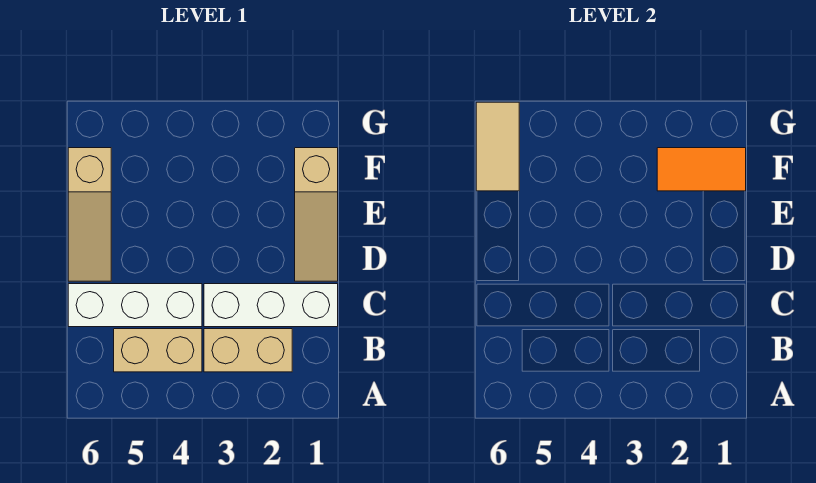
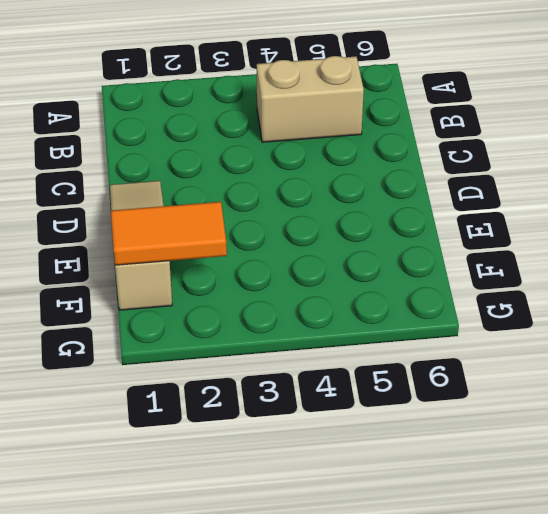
none -> tan brick B2:B3 level 1
none -> white brick C1:C3 level 1

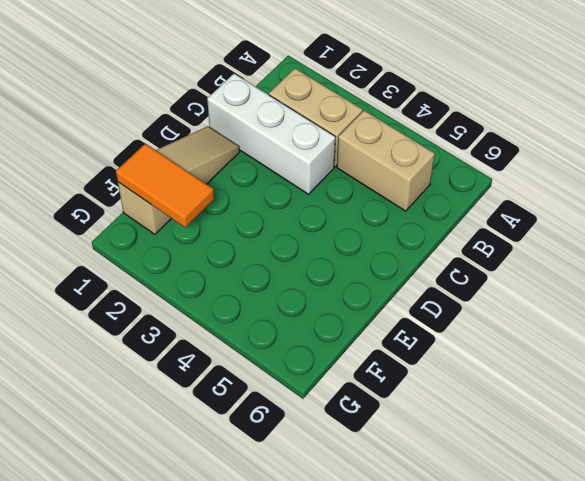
none -> white brick C4:C6 level 1
none -> tan slope D6:F6 level 1 top F

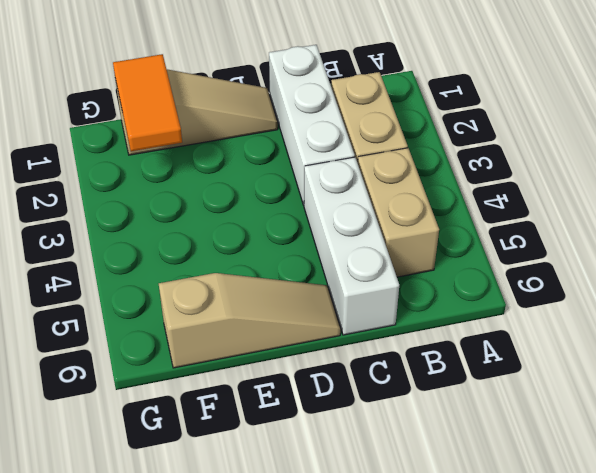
none -> tan tile F6:G6 level 2

